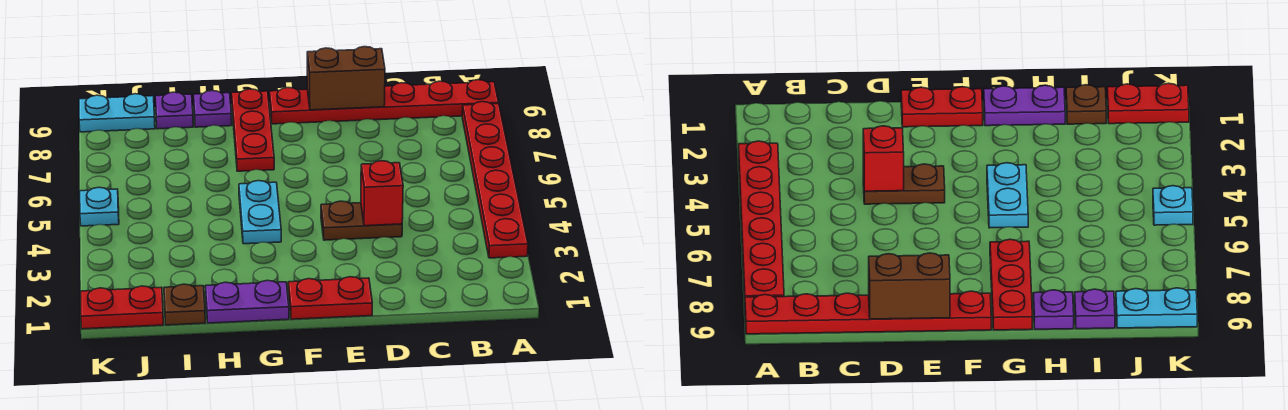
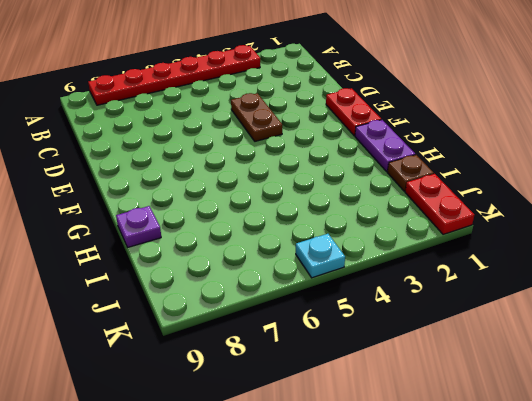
none -> red plate A9:F9 level 1
none -> cyan plate G4:G5 level 1
none -> red plate G7:G9 level 1

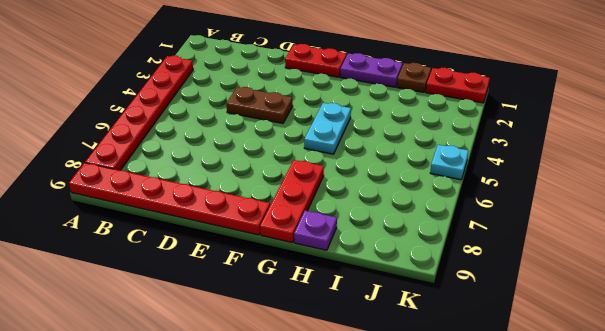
none -> purple plate I9 level 1
none -> cyan plate J9:K9 level 1
none -> red brick D4 level 2

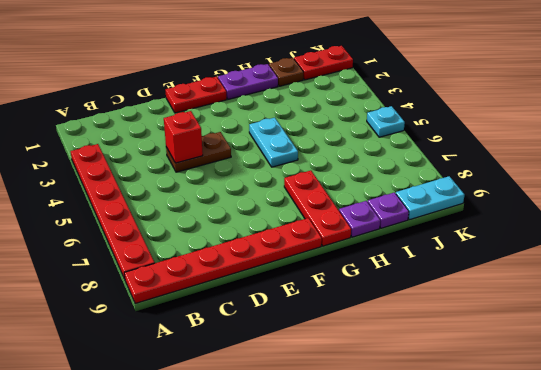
none -> brown brick D9:E9 level 2

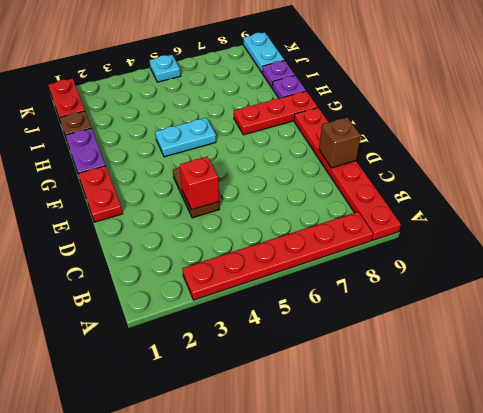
brown brick D9 level 2 -> brown brick D9:E9 level 2

